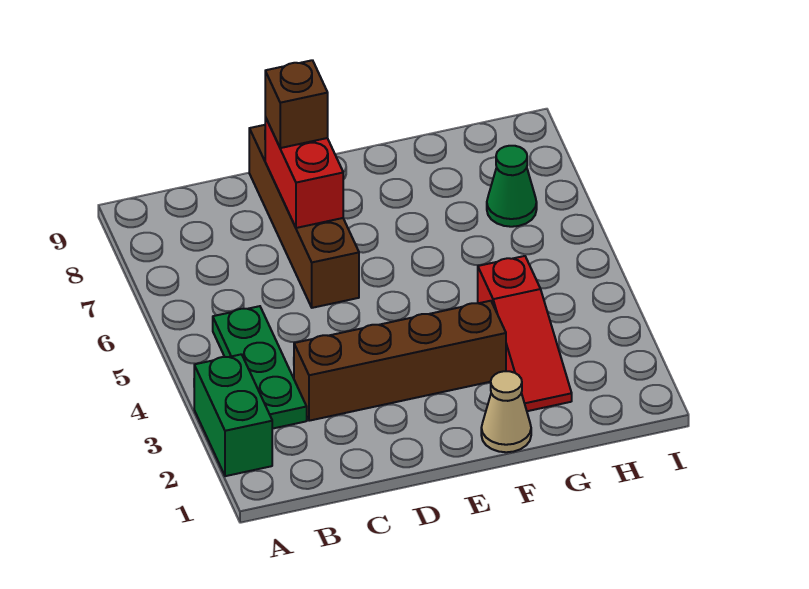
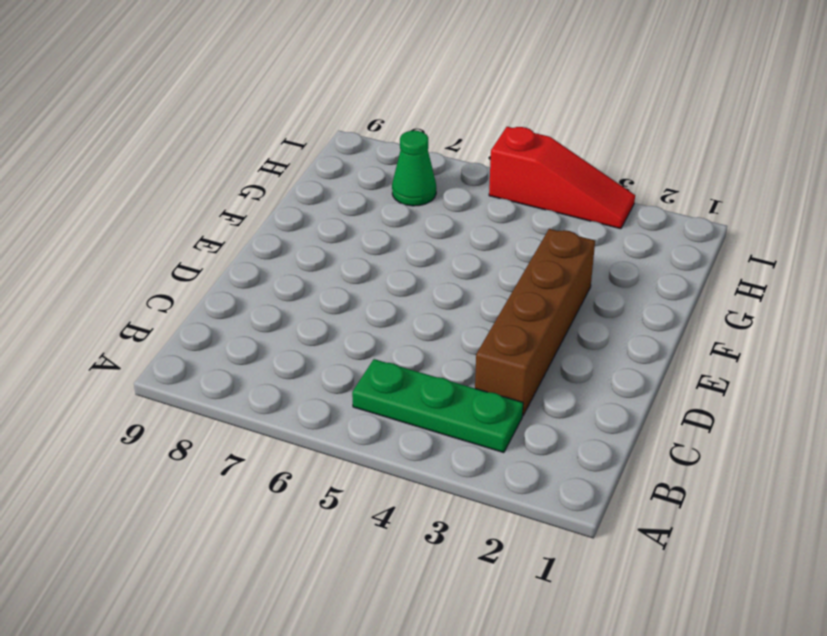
red slope I3:I5 level 1 top 5 -> red slope G2:G4 level 1 top 4
none -> green brick A2:A3 level 1
none -> brown brick D6:D9 level 1

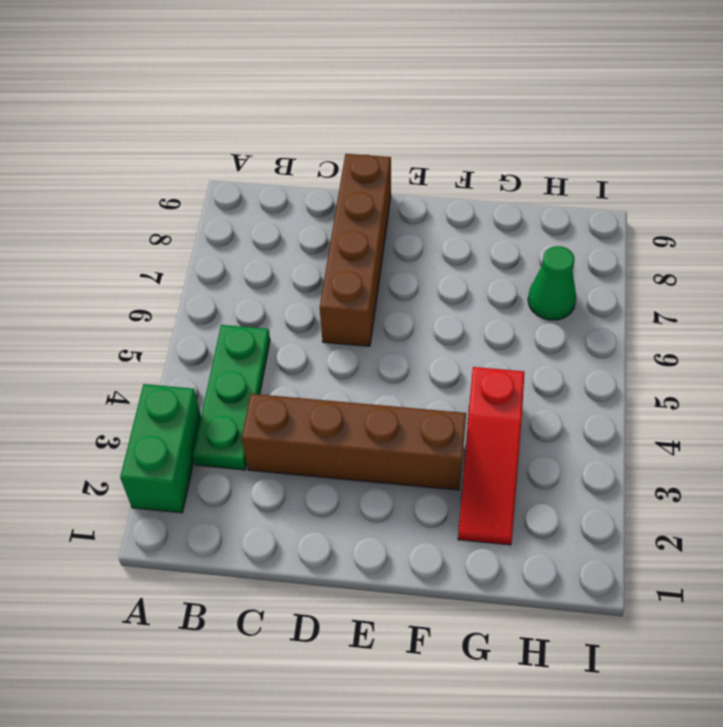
none -> tan cone F1 level 1
none -> red brick D7:D8 level 2

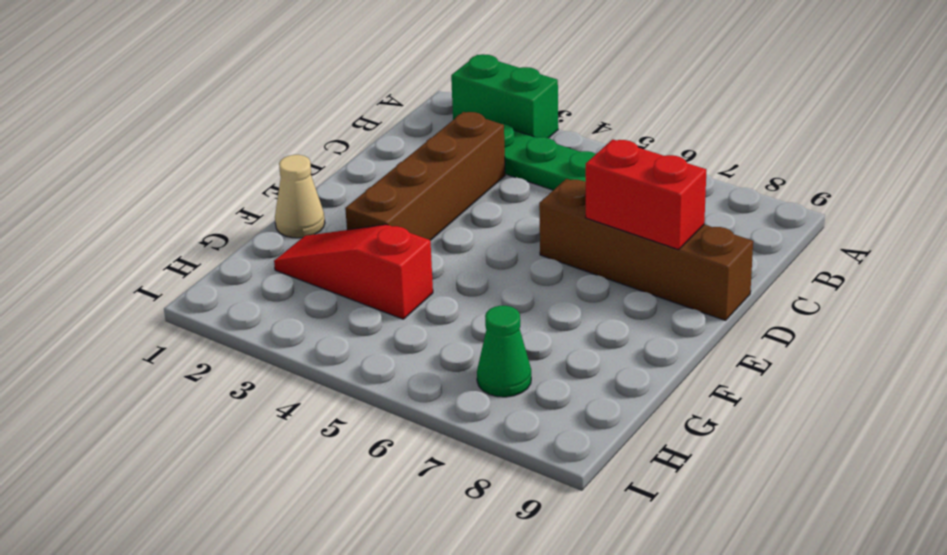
none -> brown brick D8 level 3

